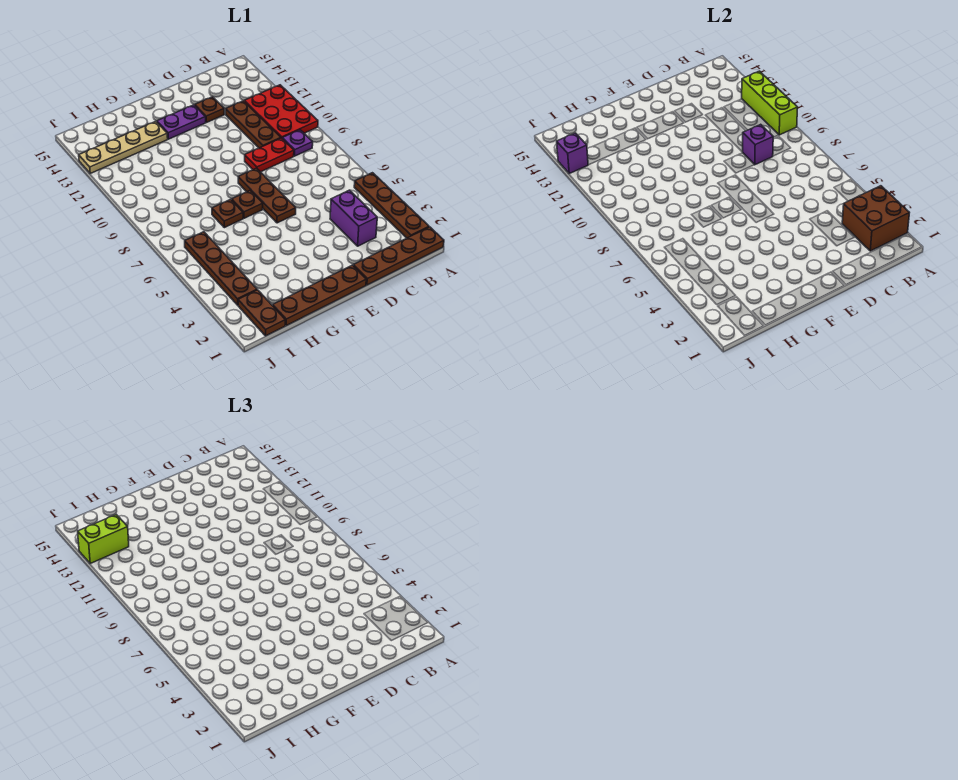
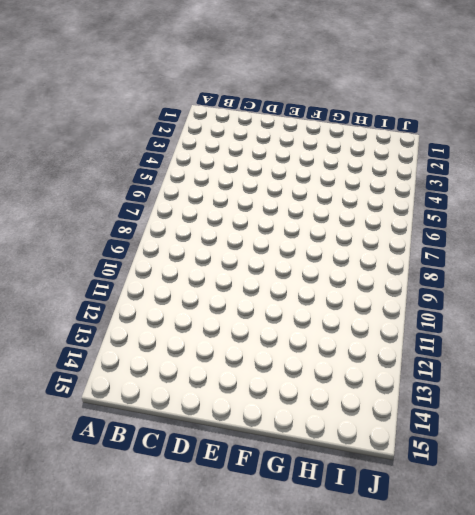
none -> brown plate A1:D1 level 1
none -> brown plate A2:A5 level 1
none -> red plate A10:B12 level 1

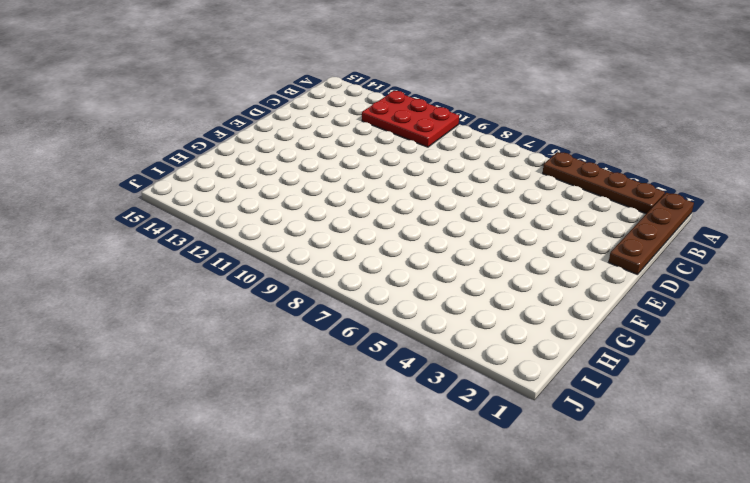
none -> purple plate B9 level 1
none -> purple brick C3:C4 level 1
none -> red plate C9:D9 level 1

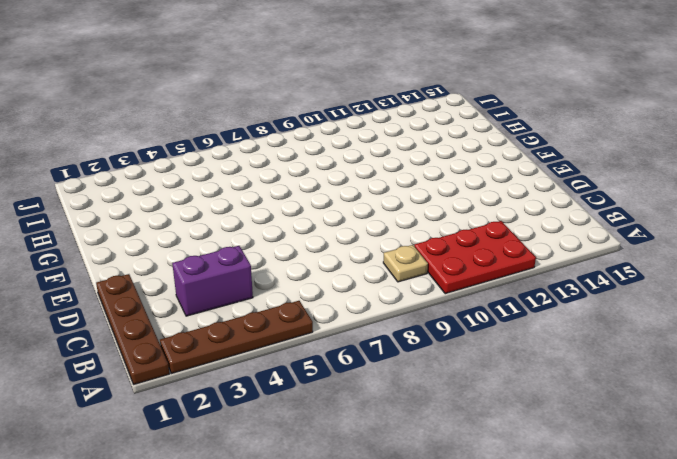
tan plate B9 level 1 -> purple plate B9 level 1
none -> red plate C9:D9 level 1
none -> brown plate C10:C12 level 1
none -> brown plate D13 level 1

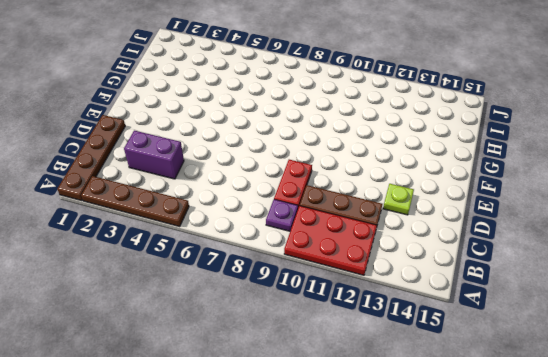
lime plate D13 level 1 -> brown plate D13 level 1
none -> brown plate E1:H1 level 1
none -> brown plate E6:E8 level 1
none -> purple plate E13:F13 level 1

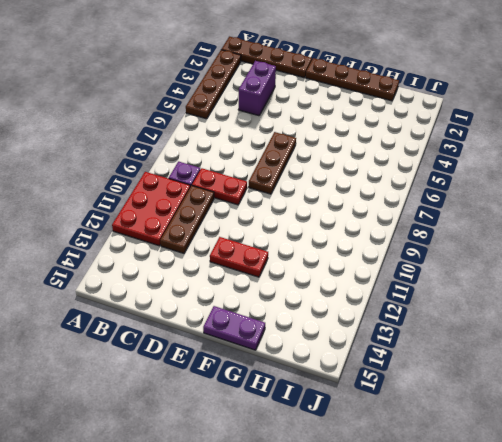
red plate E12:F12 level 1 -> none
purple plate F15:G15 level 1 -> purple plate E13:F13 level 1
none -> brown plate D13 level 1
none -> brown plate F7 level 1
none -> brown plate G7 level 1

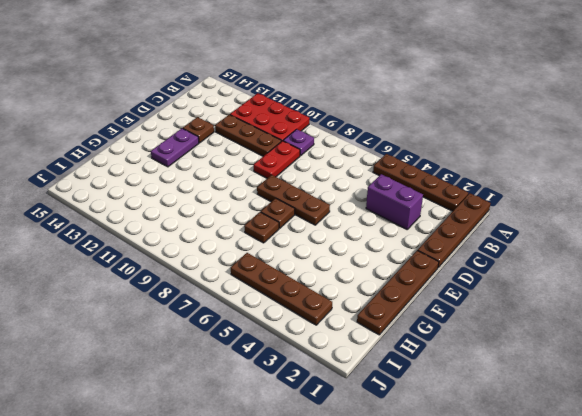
none -> tan plate G13:J13 level 1
none -> brown plate I1:I2 level 1
none -> brown brick A2:B3 level 2

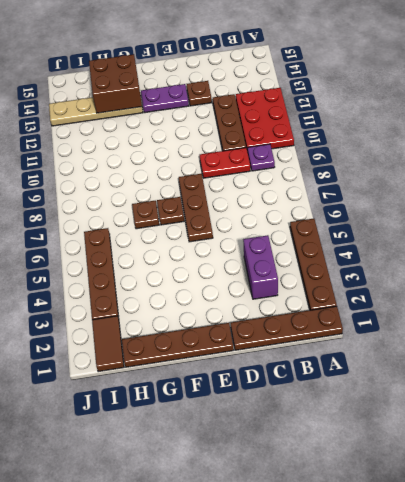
brown brick G13:H14 level 2 -> brown brick A2:B3 level 2
brown tile I1:I2 level 1 -> brown plate I1:I2 level 1
none -> lime brick A10:A12 level 2
none -> purple brick C9 level 2
none -> purple brick J13 level 2

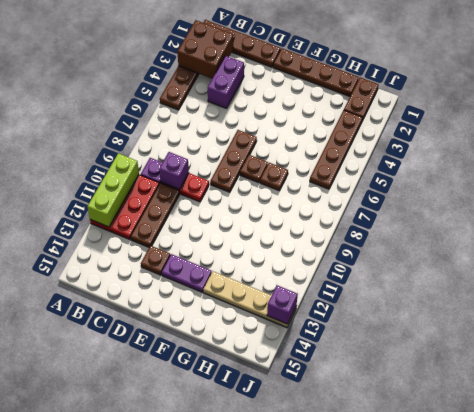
none -> lime brick I13:J13 level 3

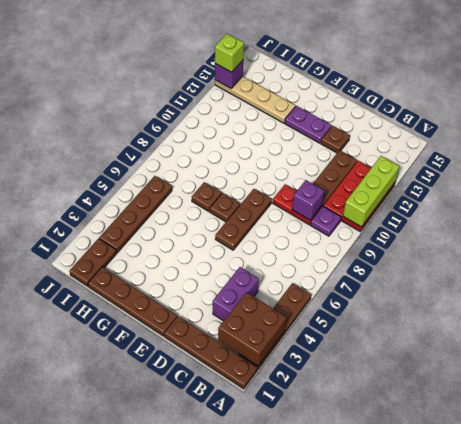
lime brick J13 level 3 -> lime brick I13:J13 level 3

